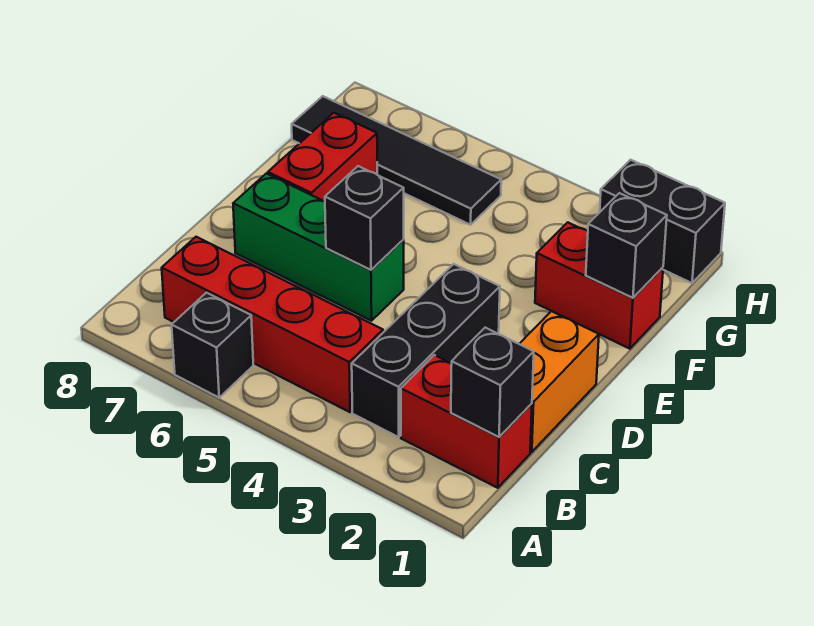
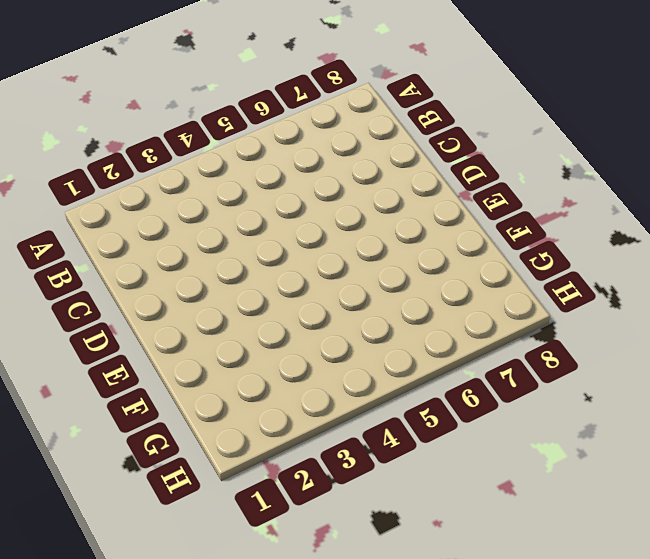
none -> black brick A6 level 1
none -> red brick B1:B2 level 1
none -> black brick B3:D3 level 1

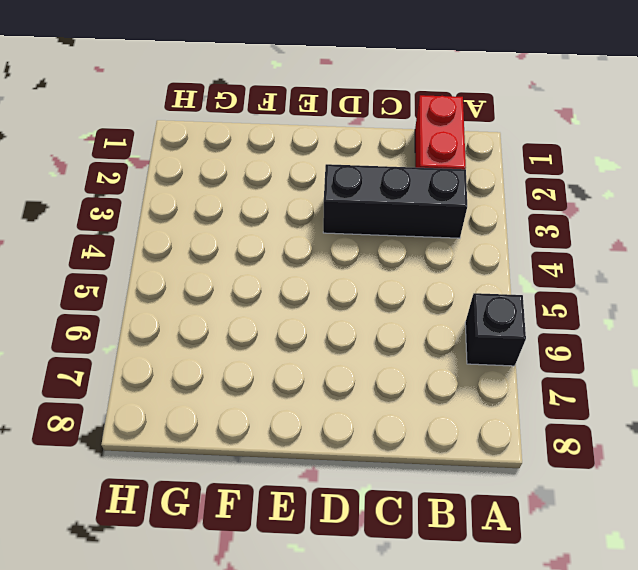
none -> red brick B4:B7 level 1
none -> orange brick C1:D1 level 1
none -> green brick D5:D7 level 1

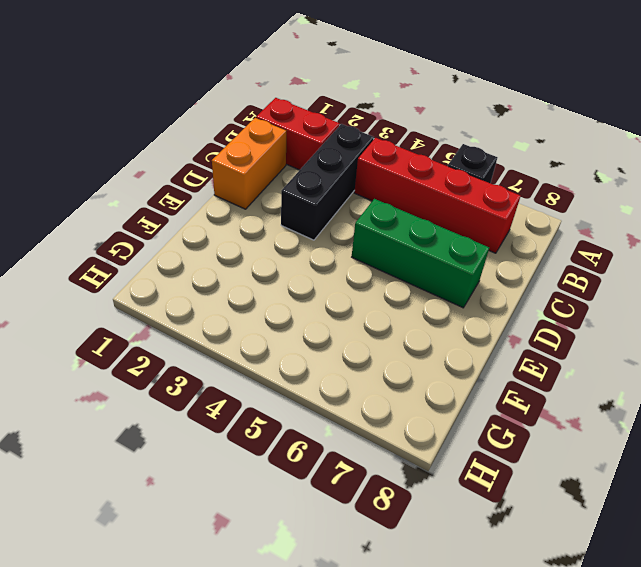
none -> red brick E7:F7 level 1
none -> red brick F1:F2 level 1
none -> black tile G5:G8 level 1

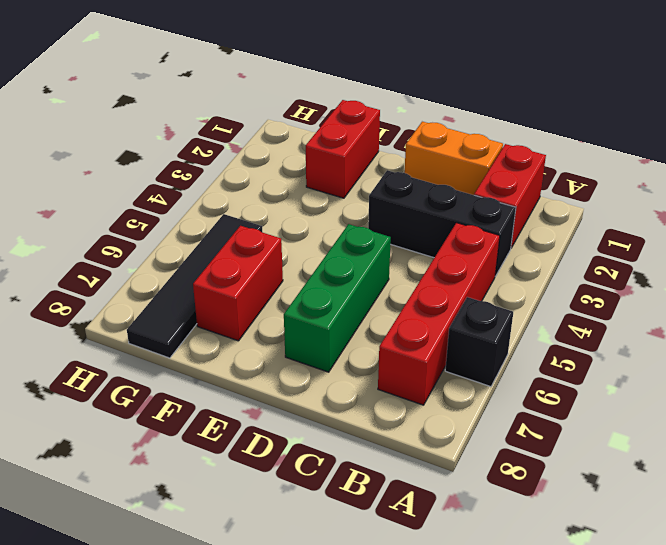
red brick F6:F7 level 1 -> red brick E7:F7 level 1
none -> black brick H1:H2 level 1
none -> black brick B1 level 2
none -> black brick D5 level 2

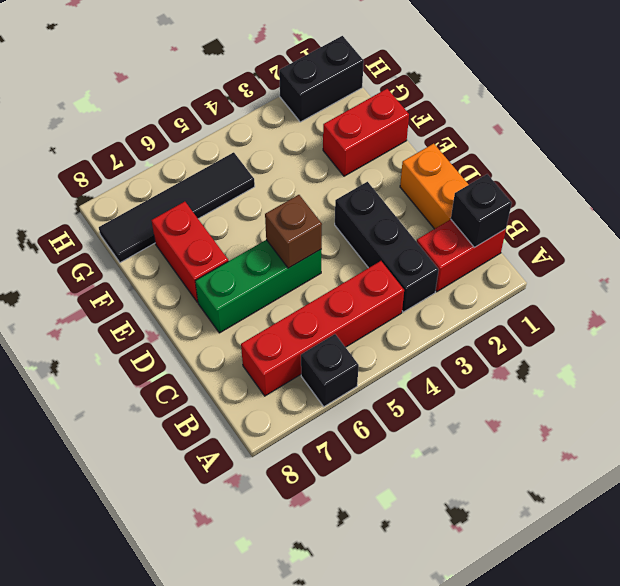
brown brick D5 level 2 -> black brick D5 level 2
none -> black brick F1 level 2

